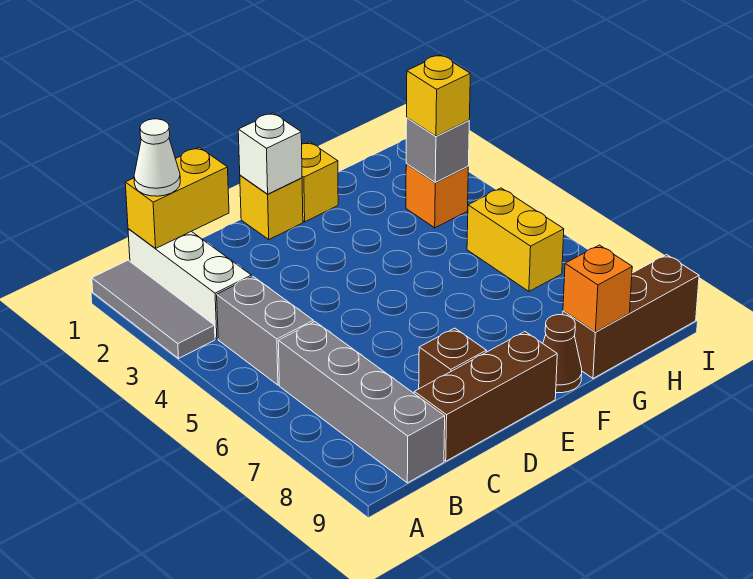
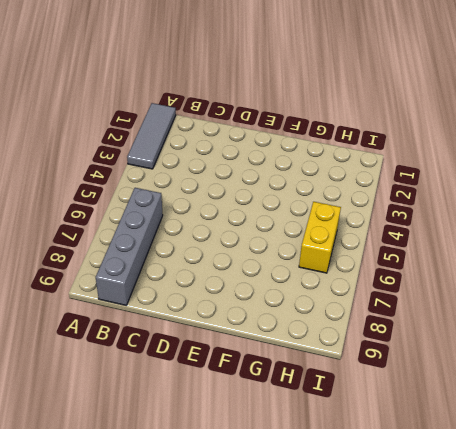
none -> white brick B1:B3 level 1
none -> grey brick B4:B5 level 1
none -> brown brick C9:E9 level 1

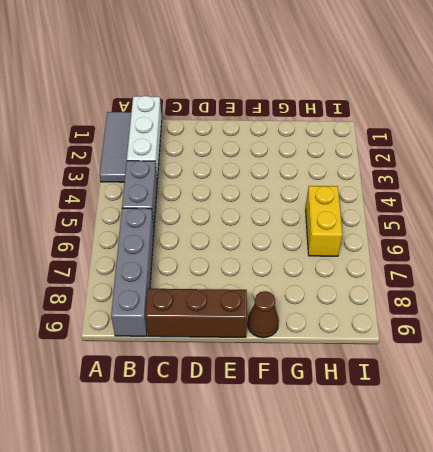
none -> brown brick D8 level 1
none -> yellow brick E1 level 1
none -> yellow brick F1 level 1

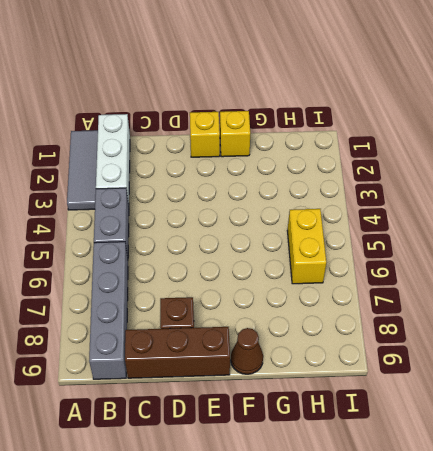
none -> brown brick G9:I9 level 1
none -> orange brick H3 level 1
none -> yellow brick B1:C1 level 2

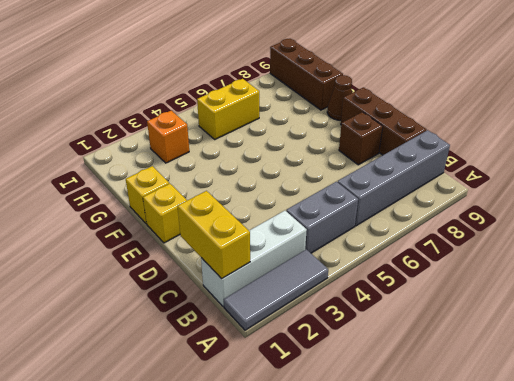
none -> white brick E1 level 2
none -> orange brick G9 level 2
none -> grey brick H3 level 2

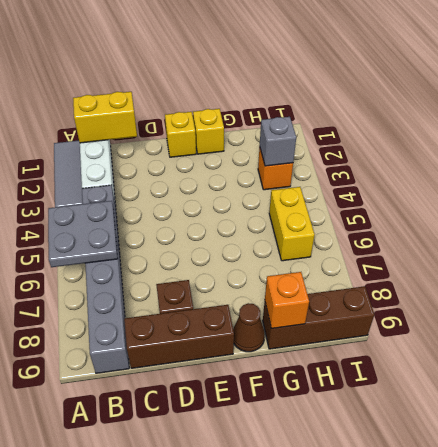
grey plate A5:B6 level 2 -> none
none -> white brick E1 level 2
none -> white cone B1 level 3
none -> yellow brick H3 level 3

